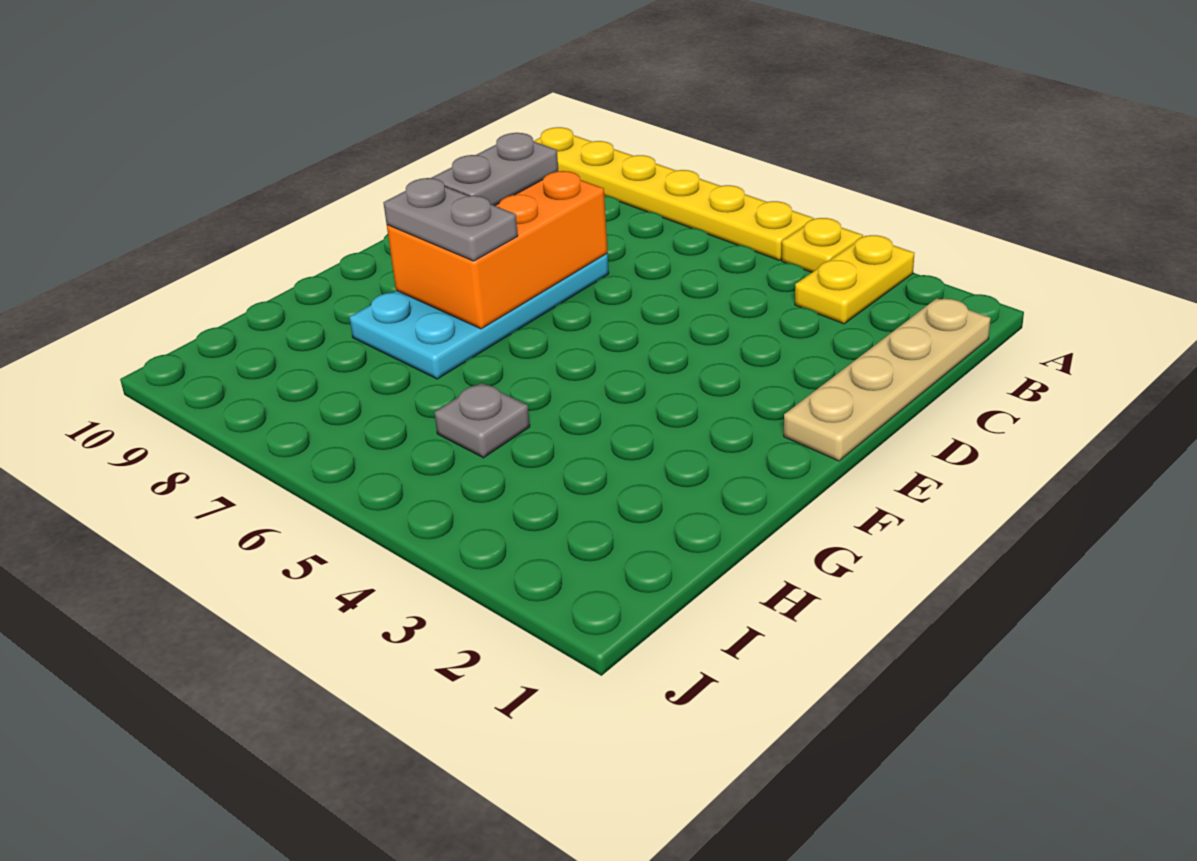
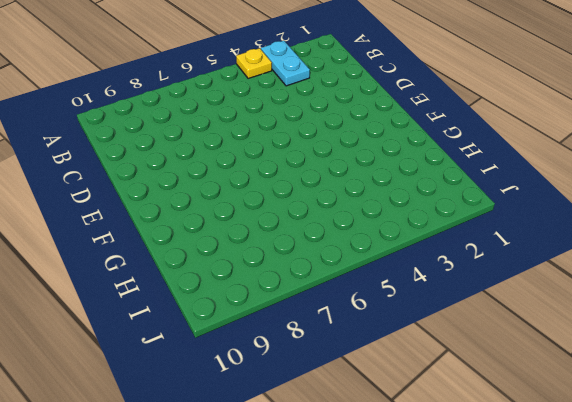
cyan plate A3:B3 level 1 -> yellow plate A3:B3 level 1
none -> yellow plate A5:A10 level 1
none -> tan plate B1:E1 level 1

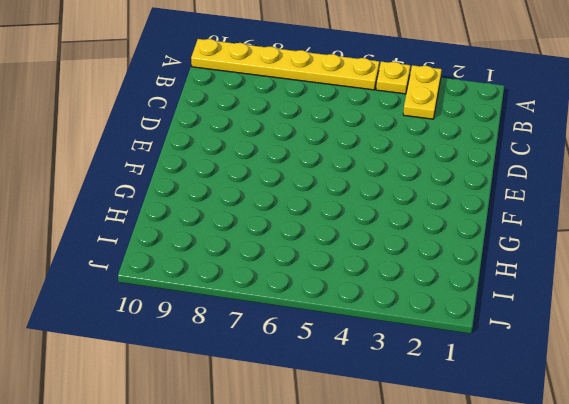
none -> tan plate B1:E1 level 1
none -> cyan plate D7:G8 level 1

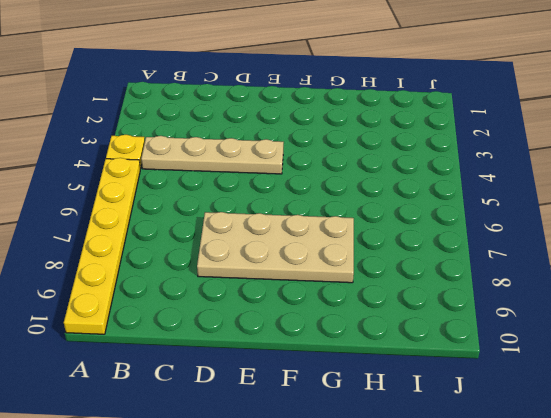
tan plate B4:E4 level 1 -> tan plate B1:E1 level 1
tan plate D7:G8 level 1 -> cyan plate D7:G8 level 1
none -> yellow plate A3:B3 level 1
none -> grey plate H5 level 1

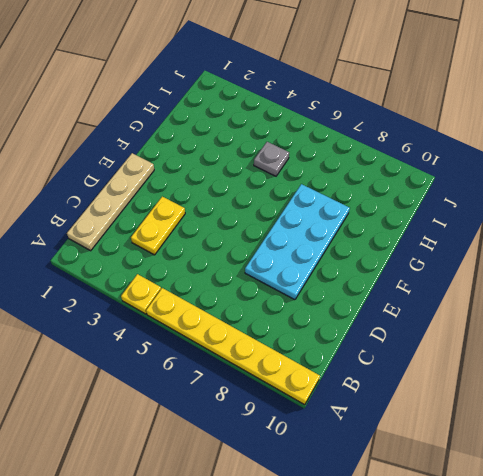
yellow plate C3:D3 level 1 -> yellow plate A3:B3 level 1
none -> orange brick D7:F8 level 2
none -> grey plate D8:E8 level 3

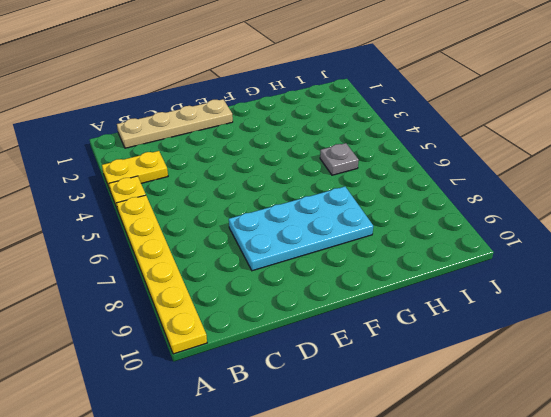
none -> orange brick D7:F8 level 2
none -> grey plate D8:E8 level 3

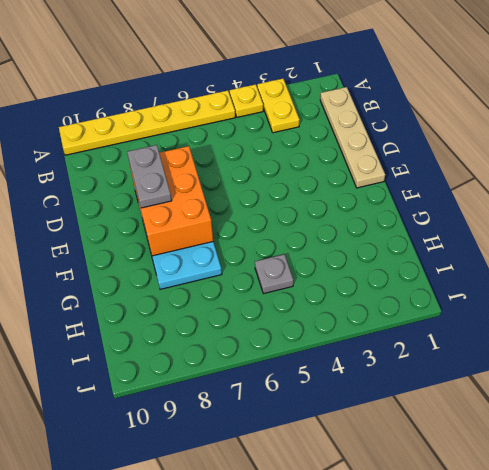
none -> grey plate F7:F8 level 3

